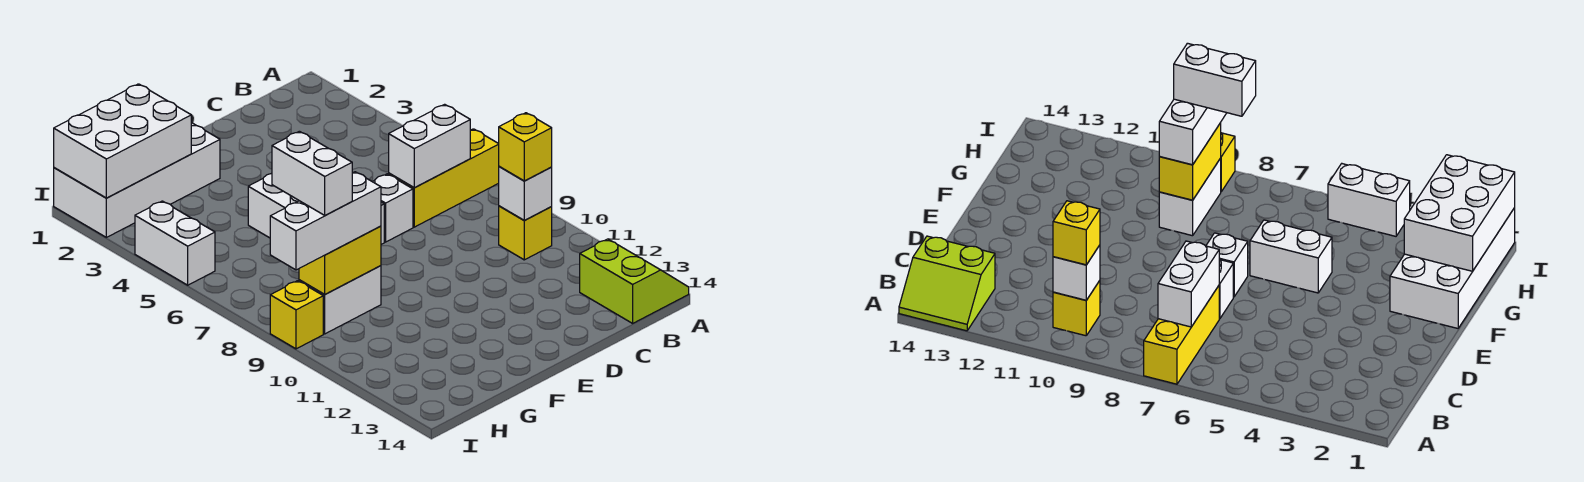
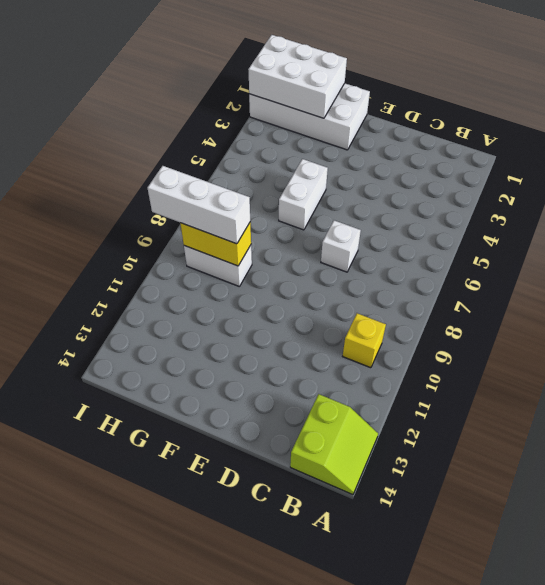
none -> yellow brick A7:C7 level 1
none -> white brick E7 level 1
none -> white brick I4:I5 level 1

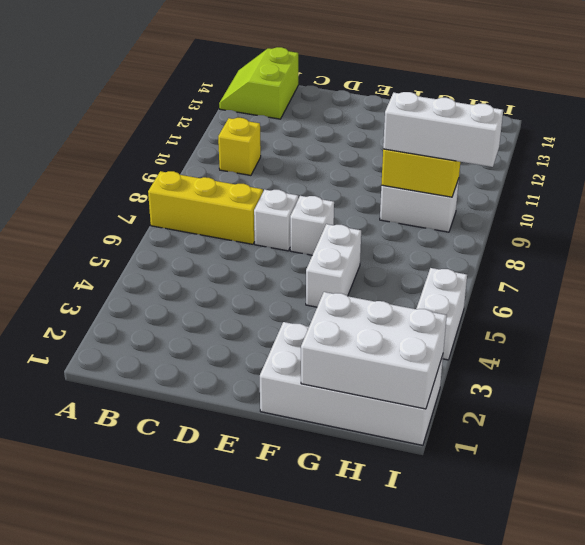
none -> yellow brick I9 level 1
none -> white brick B7:C7 level 2
none -> white brick B10 level 2

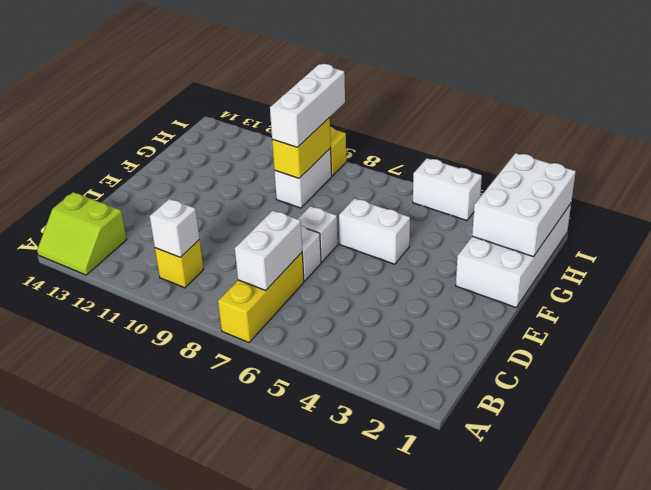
none -> yellow brick B10 level 3
none -> white brick H8:H9 level 4

